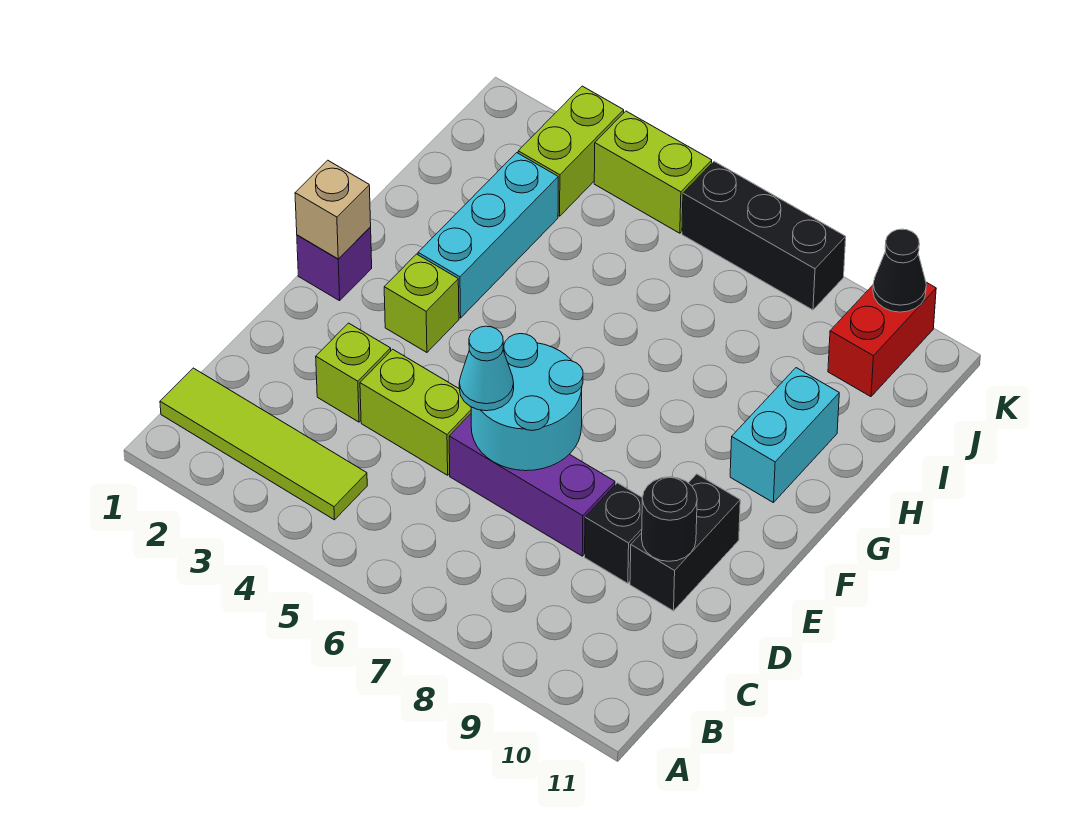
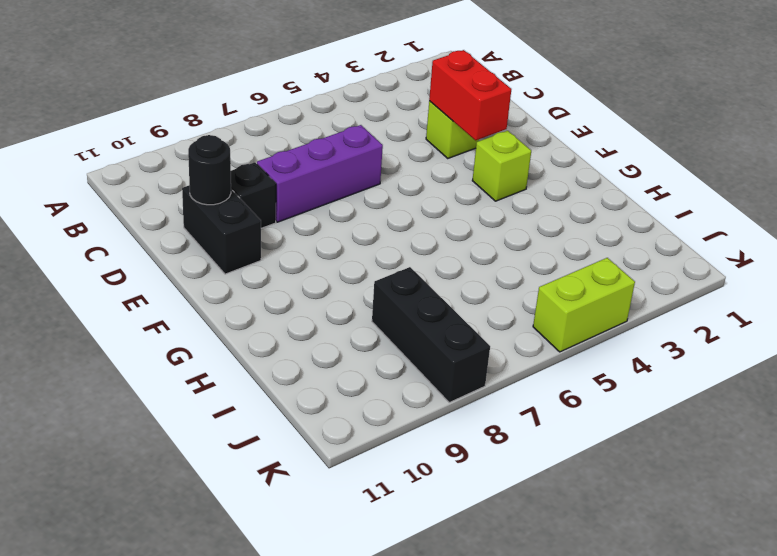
red brick D3:E3 level 2 -> red brick J10:K10 level 1
black brick I8:K8 level 1 -> black brick K6:K8 level 1
none -> lime tile B1:B4 level 1
none -> lime brick D4:D5 level 1
none -> purple brick F1 level 1

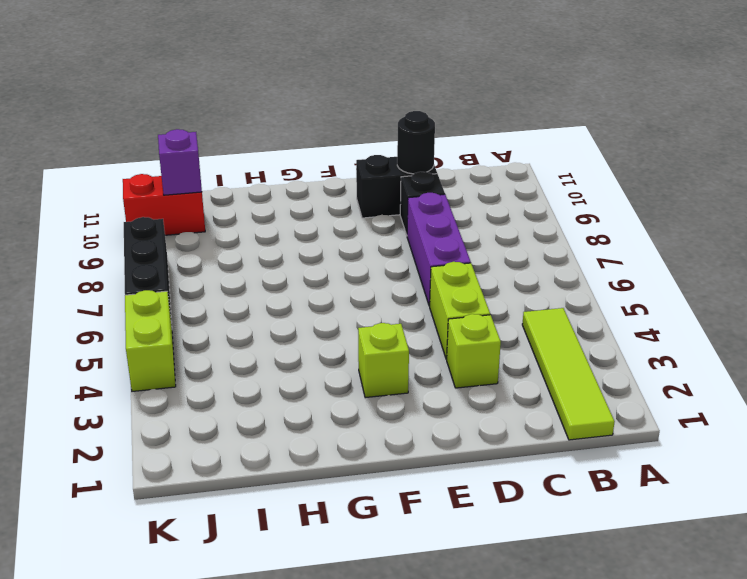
purple brick J10 level 2 -> purple brick F1 level 1
none -> cyan brick G3:I3 level 1
none -> cyan brick G10:H10 level 1
none -> lime brick J3:K3 level 1

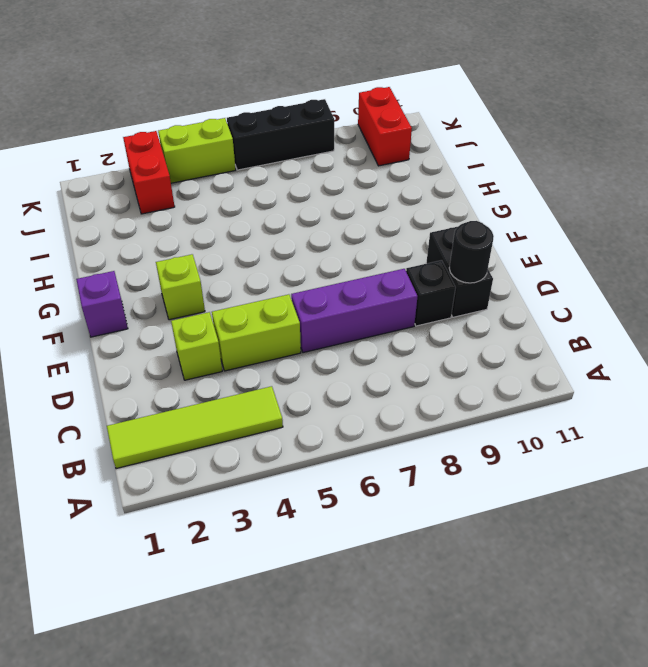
red brick J3:K3 level 1 -> lime brick J3:K3 level 1
none -> cyan brick G3:I3 level 1
none -> cyan brick G10:H10 level 1
none -> cyan round brick D6:E7 level 2

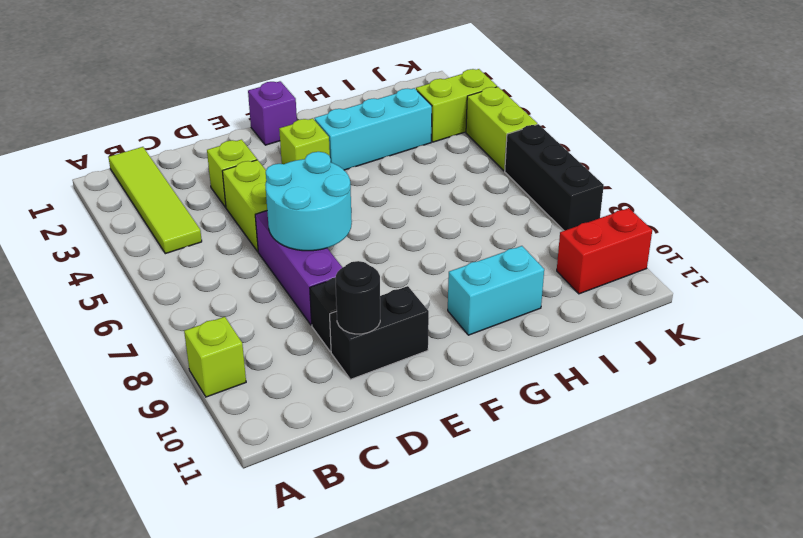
lime brick A9 level 1 -> none
none -> tan brick F1 level 2
none -> black cone K10 level 2
none -> cyan cone D6 level 3

